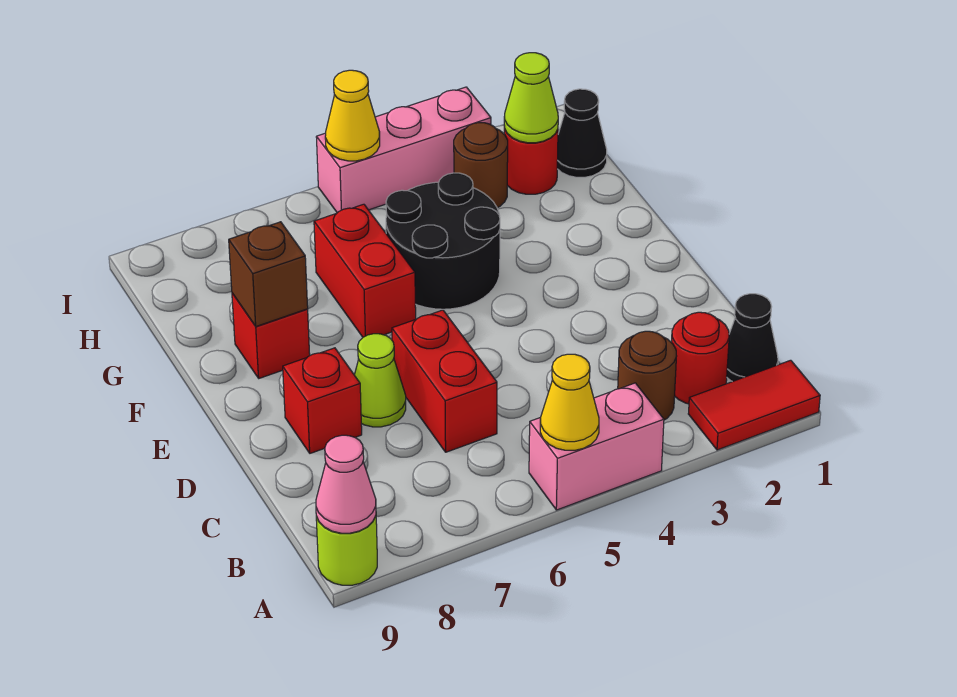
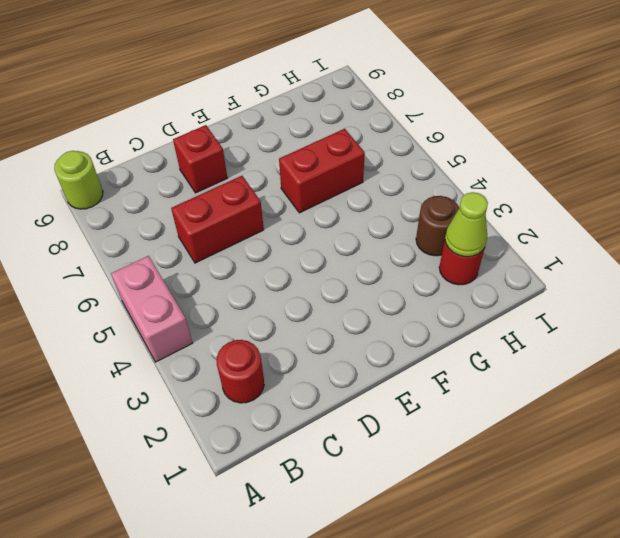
none -> red tile A1:A2 level 1
none -> black cone B1 level 1
none -> brown round brick B3 level 1

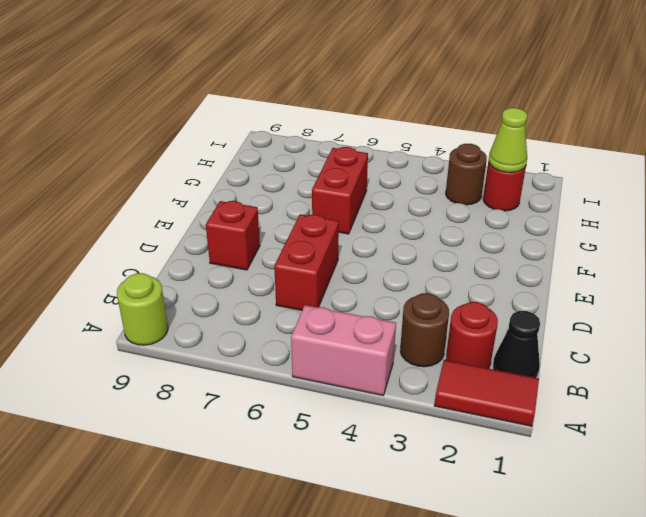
none -> lime cone D7 level 1
none -> black round brick F4:G5 level 1
none -> red brick F8 level 1

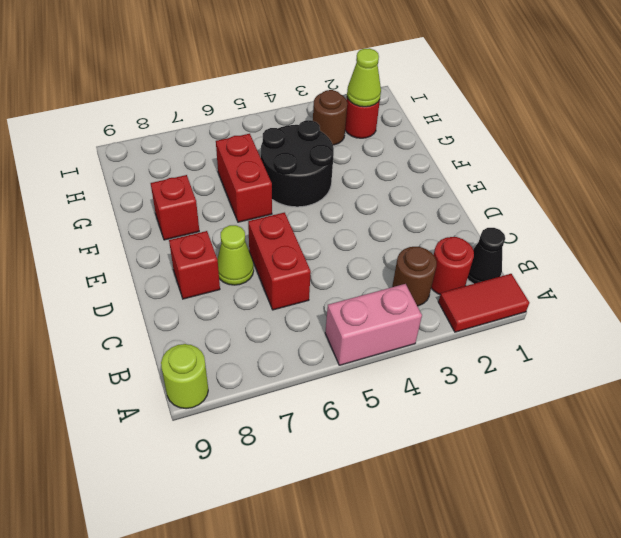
none -> black cone H1 level 1
none -> pink brick I3:I5 level 1
none -> yellow cone A5 level 2

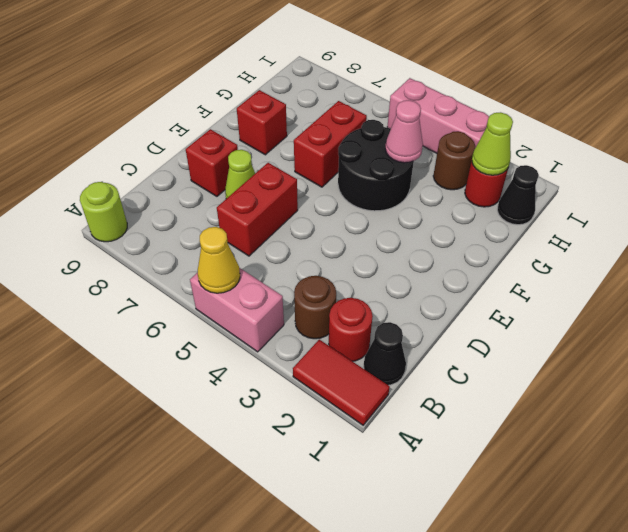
pink cone G4 level 2 -> pink cone A9 level 2
none -> brown brick F8 level 2
none -> yellow cone I5 level 2

